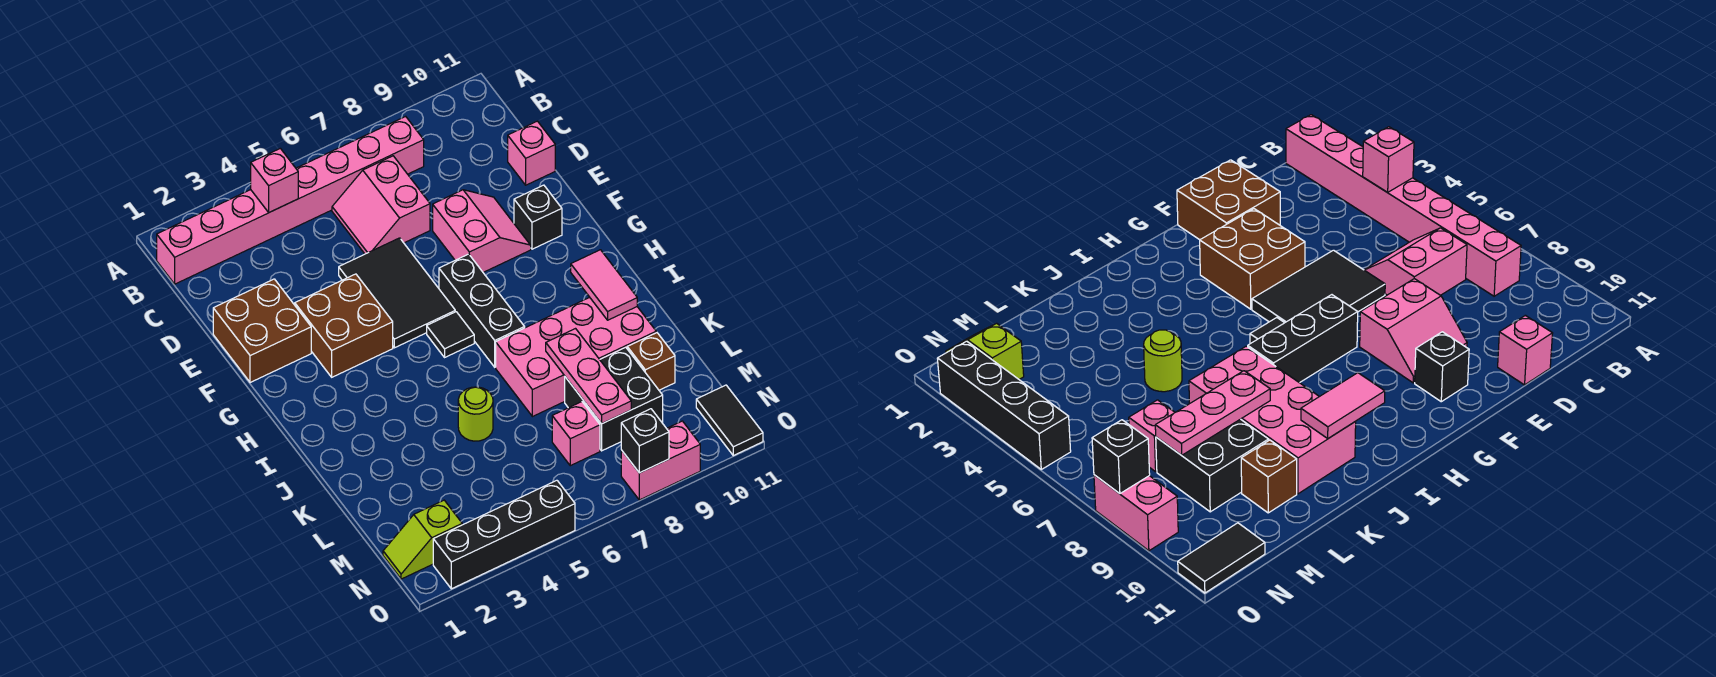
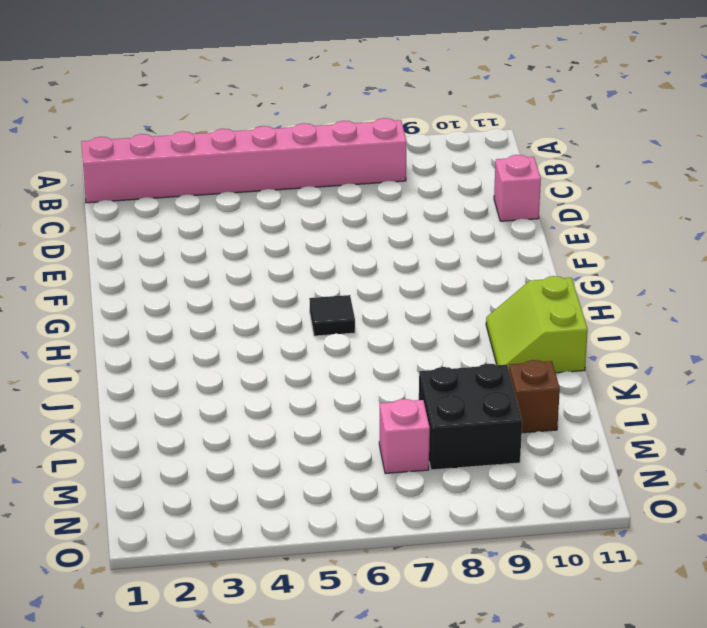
lime slope I10:J11 level 1 top 11 -> pink brick J7:K10 level 1
none -> pink slope C6:D7 level 1 top 7
none -> brown brick E1:F2 level 1
none -> black tile E5:G6 level 1

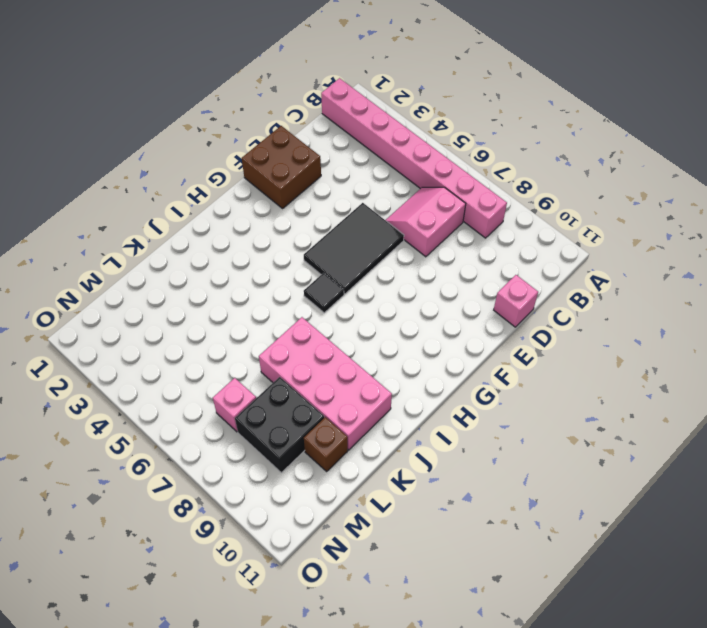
none -> pink slope E8:F9 level 1 top 8
none -> brown brick F3:G4 level 1
none -> black brick F10 level 1

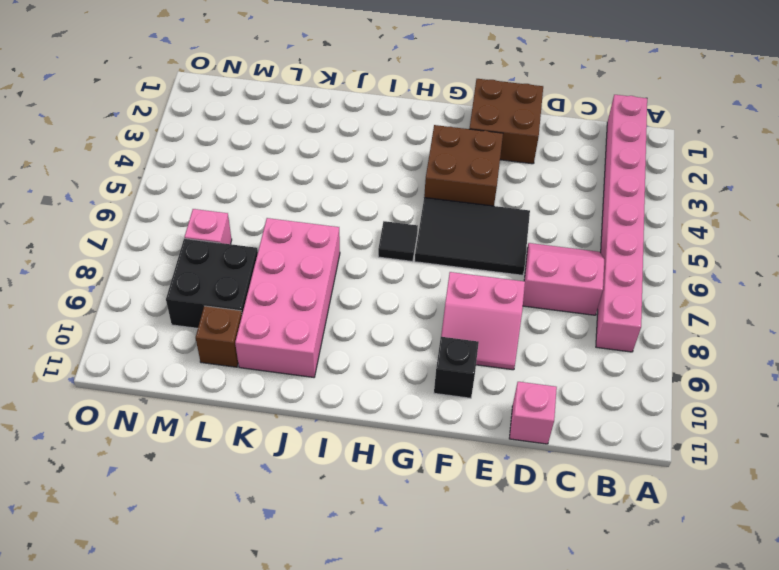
none -> black brick G7:I7 level 1
none -> lime round brick K5 level 1
none -> lime slope N1:N2 level 1 top 2

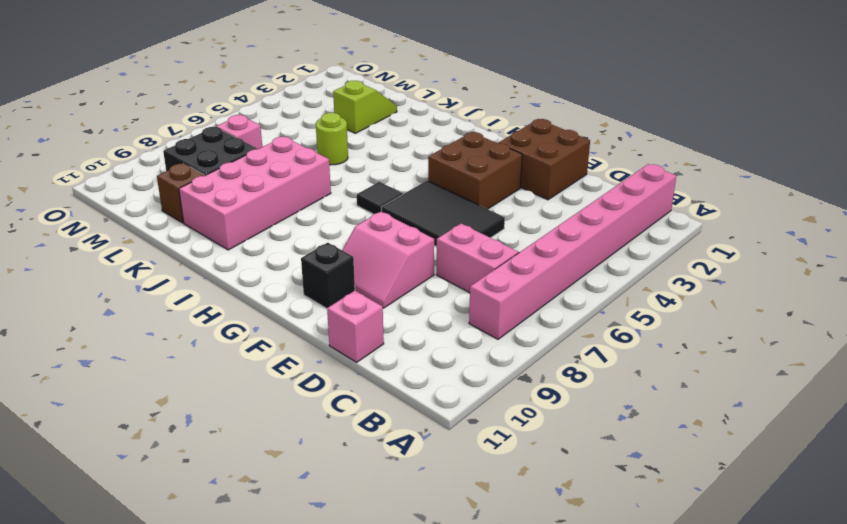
lime slope L2:L3 level 1 top 3 -> lime slope N1:N2 level 1 top 2
none -> black brick G7:I7 level 1
none -> black tile N11:O11 level 1
none -> black brick O2:O5 level 1

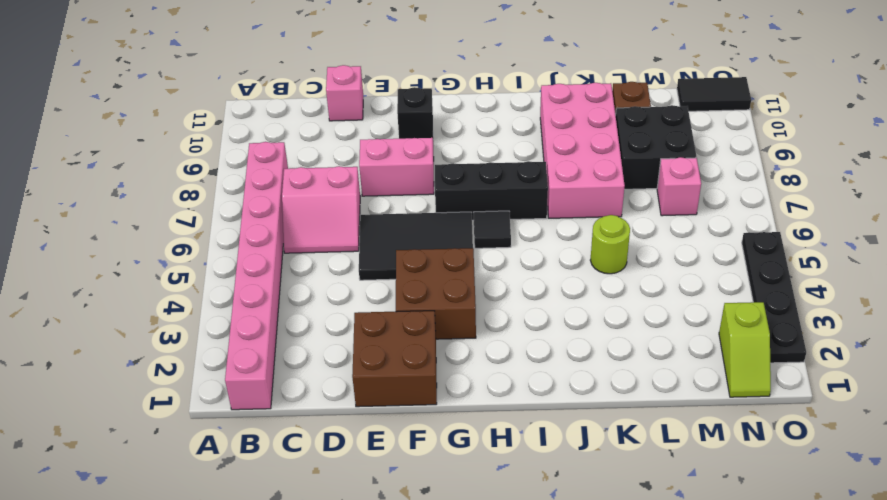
black plate O2:O5 level 1 -> black brick O2:O5 level 1
none -> pink brick O8:O9 level 1
none -> pink brick B4 level 2
none -> pink tile I10:J10 level 2

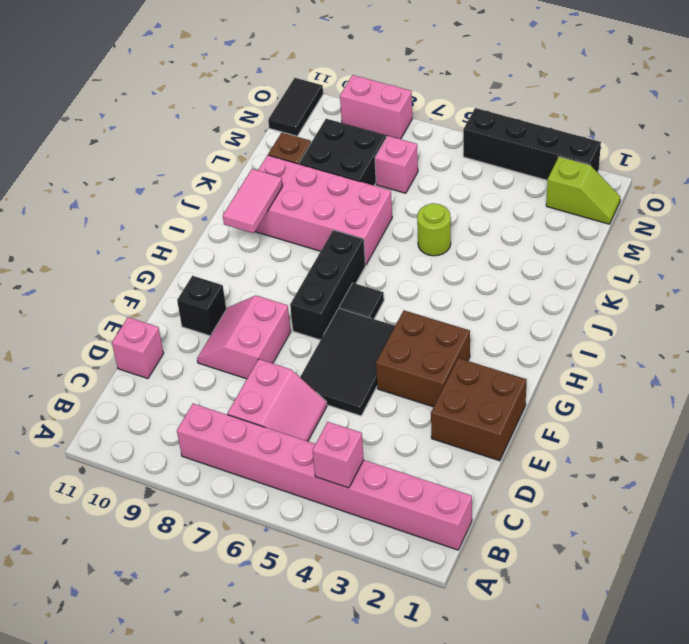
none -> pink plate K8:M8 level 2
none -> black brick O8 level 2

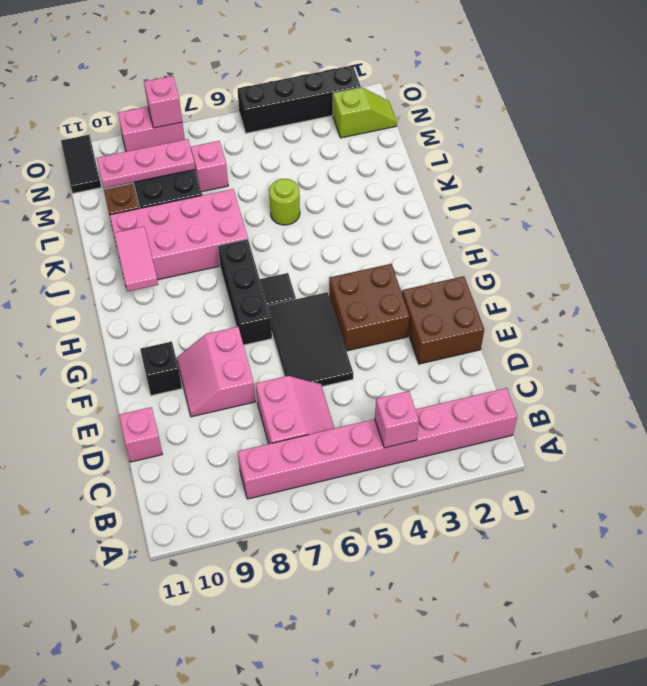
pink plate M8:M10 level 2 -> pink plate K8:M8 level 2
pink brick O8 level 2 -> black brick O8 level 2

